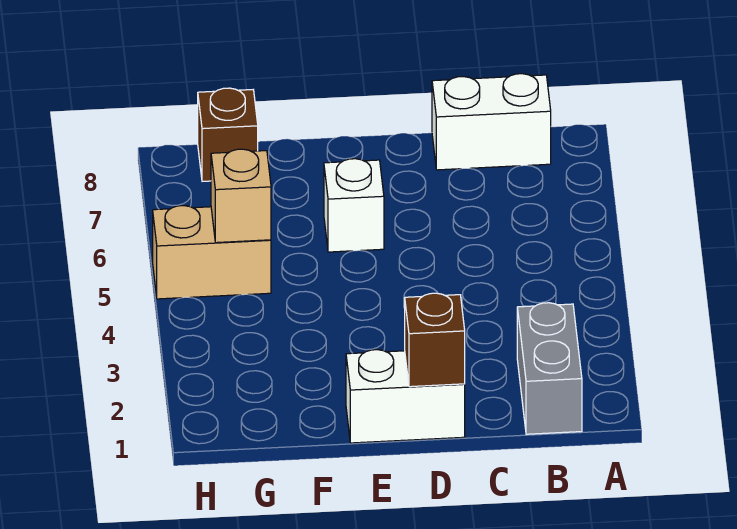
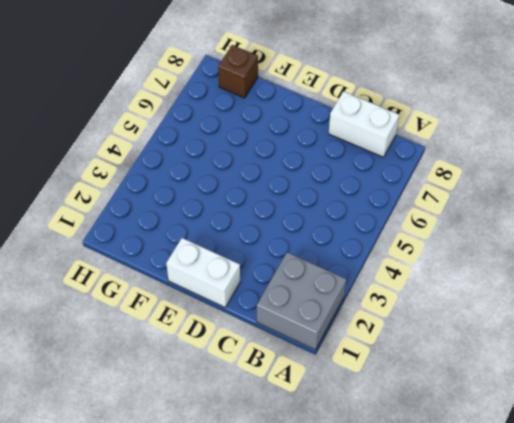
grey brick A1:B2 level 1 -> grey brick B1:B2 level 1
none -> white brick E6 level 1
none -> tan brick G5:H5 level 1

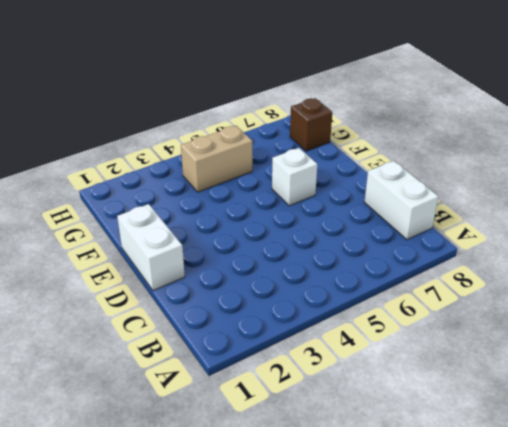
tan brick G4:G5 level 1 -> tan brick G5:H5 level 1
none -> grey brick B1:B2 level 1
none -> brown brick D1 level 2

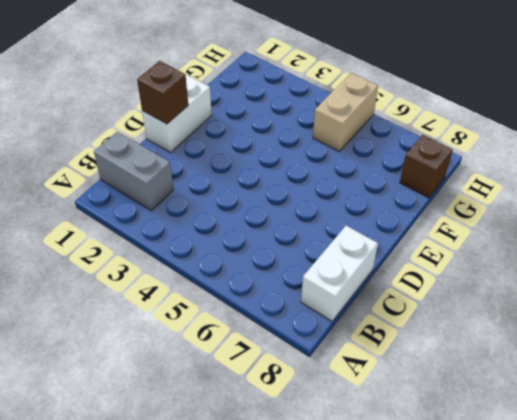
none -> white brick E6 level 1
none -> tan brick G5 level 2

